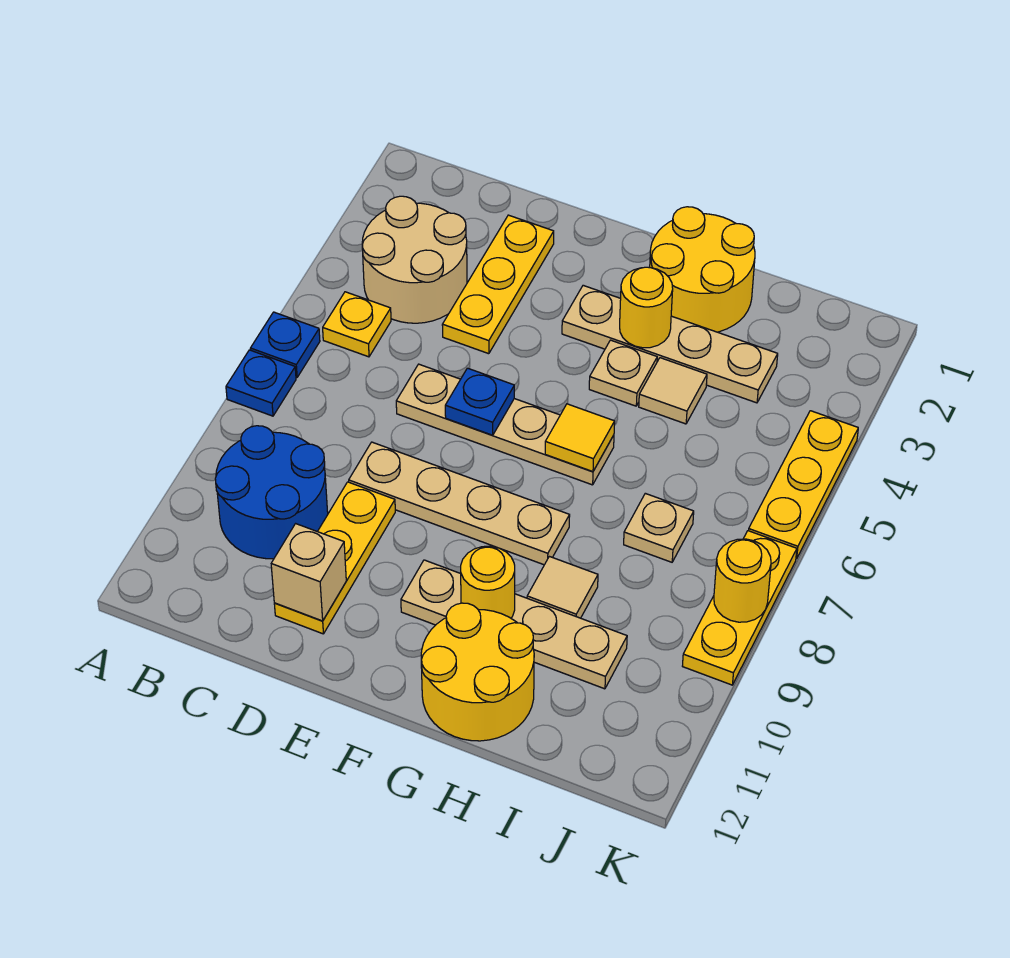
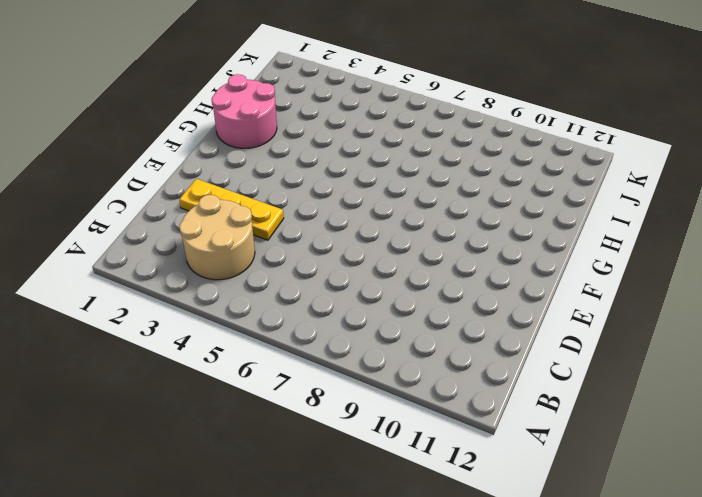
pink round brick G1:H2 level 1 -> yellow round brick G1:H2 level 1
none -> blue plate A6 level 1
none -> blue plate A7 level 1
none -> yellow plate B5 level 1

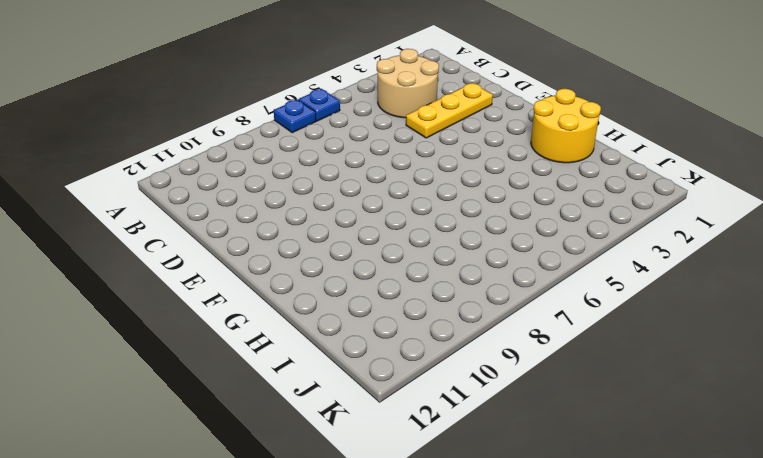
none -> yellow plate B5 level 1
none -> blue round brick B9:C10 level 1
none -> tan plate D6:G6 level 1

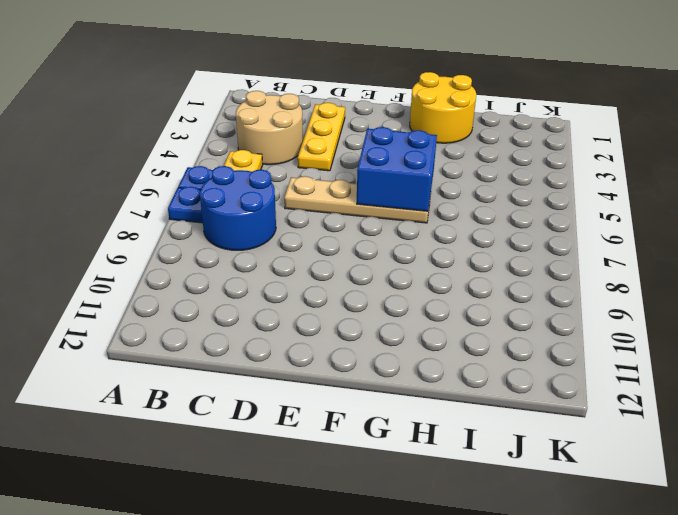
blue round brick B7:C8 level 1 -> blue round brick B9:C10 level 1
blue brick F5:G6 level 2 -> yellow tile G6 level 2
none -> tan plate D8:G8 level 1
none -> yellow plate D9:D11 level 1
none -> tan plate F3:I3 level 1

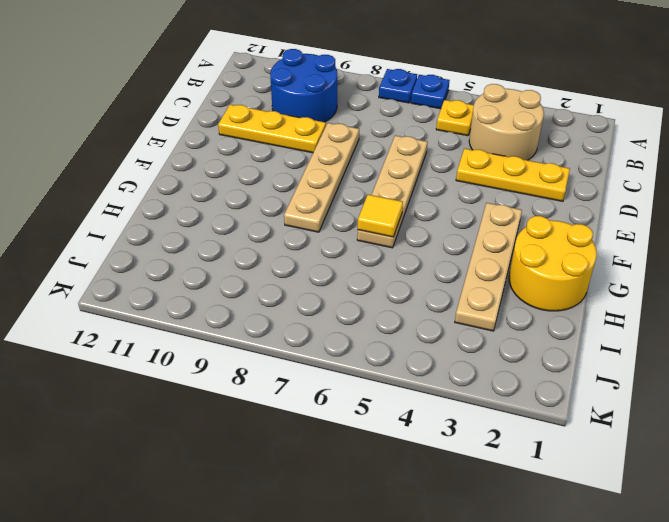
none -> tan plate F10:I10 level 1
none -> tan plate G4 level 1
none -> yellow round brick G11:H12 level 1

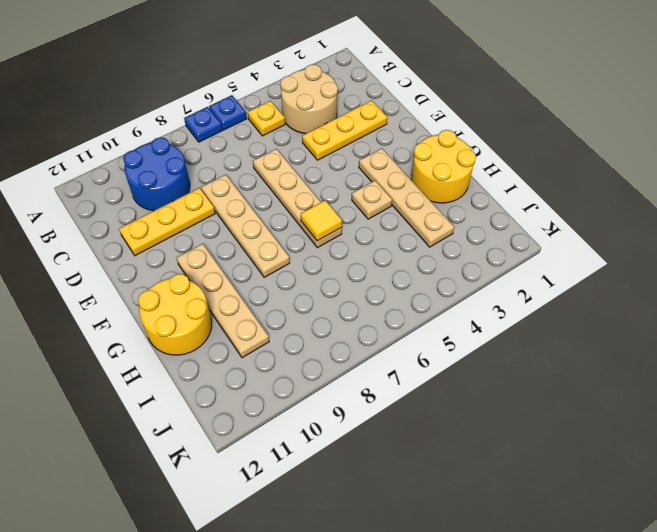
none -> tan tile H4 level 1
none -> tan tile H9 level 1
none -> tan plate I7 level 1

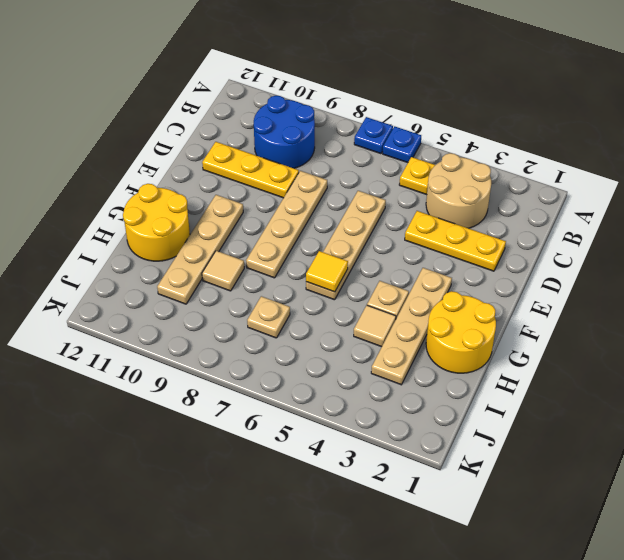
none -> yellow plate K4:K6 level 1
none -> yellow plate K7:K9 level 1
none -> tan brick D11 level 2

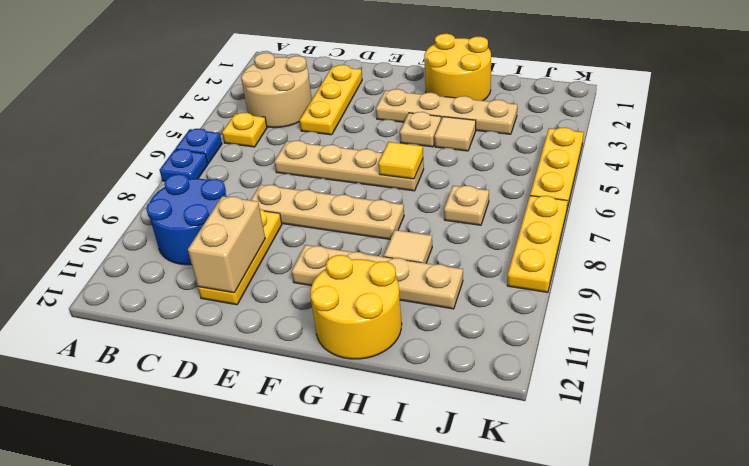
tan brick D10:D11 level 2 -> tan brick D11 level 2
none -> blue plate E6 level 2
none -> yellow round brick G3 level 2
none -> yellow round brick G10 level 2

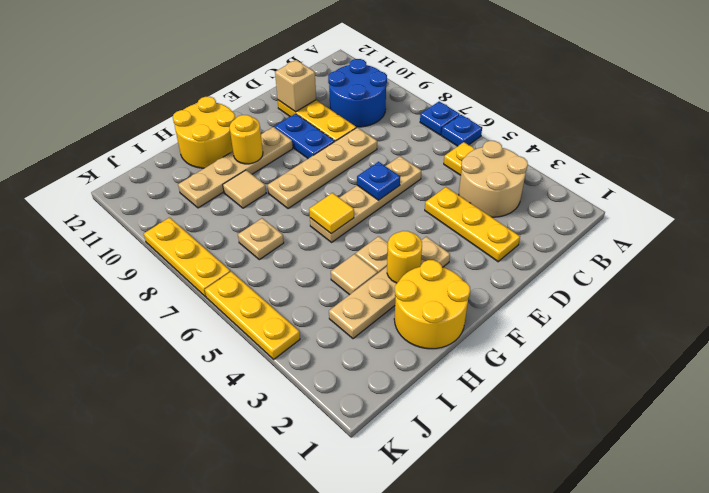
blue plate E9:E10 level 1 -> none
none -> yellow round brick K8 level 2

